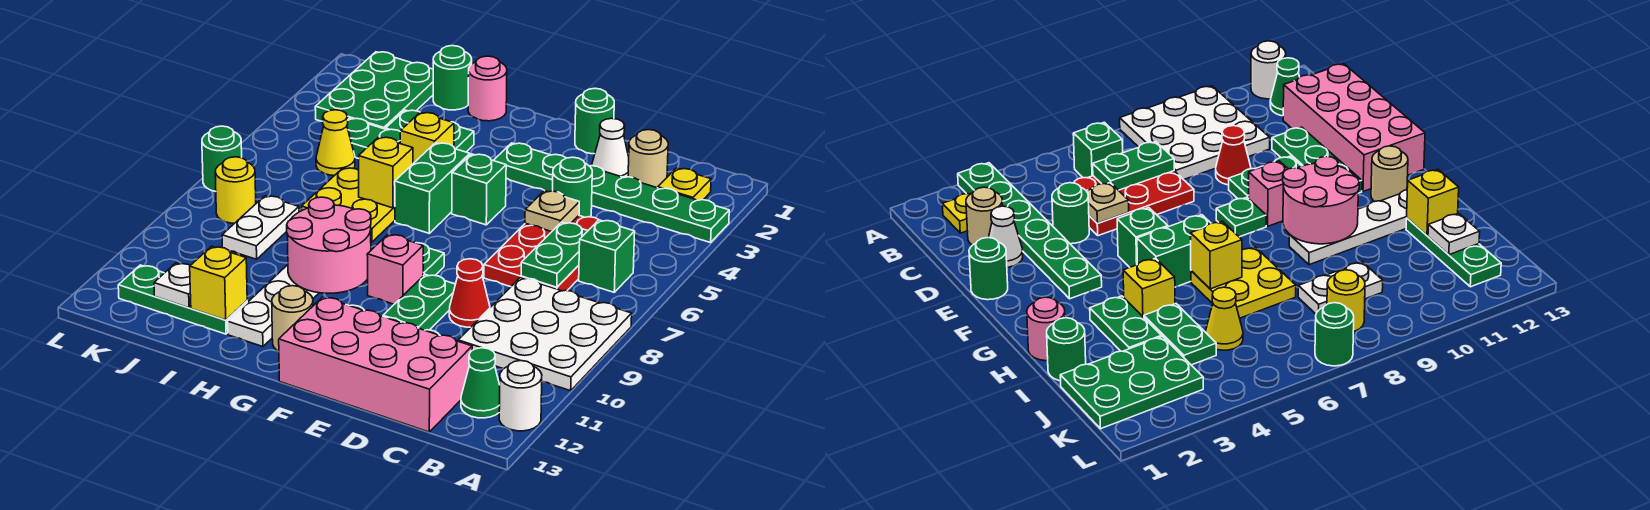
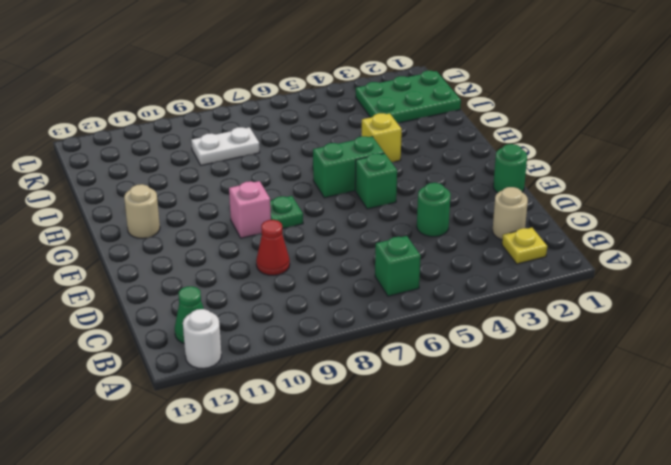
none -> green plate A3:F3 level 1
none -> white plate A8:C10 level 1
none -> red plate C5:D7 level 1
none -> pink brick C12:F13 level 1

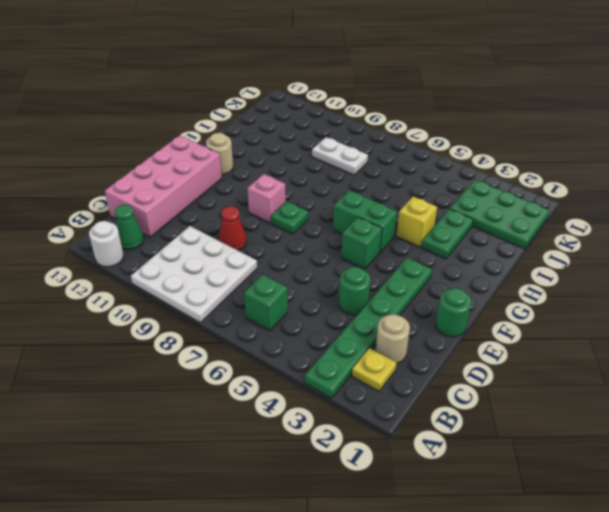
none -> red plate C5:D7 level 1
none -> white cone D2 level 1
none -> green plate D11:F11 level 1
none -> green plate E9:E10 level 1

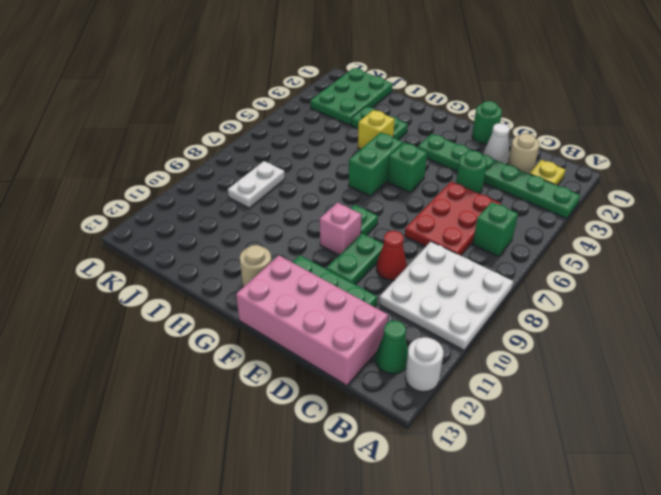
none -> pink round brick H1 level 1
none -> yellow plate H6:I7 level 1
none -> white plate H9:H12 level 1
none -> green round brick I1 level 1

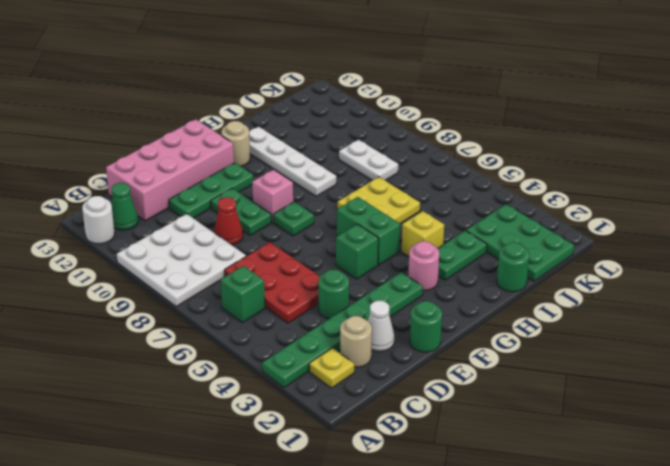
pink round brick G3 level 1 -> pink round brick H1 level 1
none -> green plate I4:J4 level 1
none -> green plate I12:K12 level 1
none -> yellow cone J5 level 1
none -> yellow round brick K8 level 1

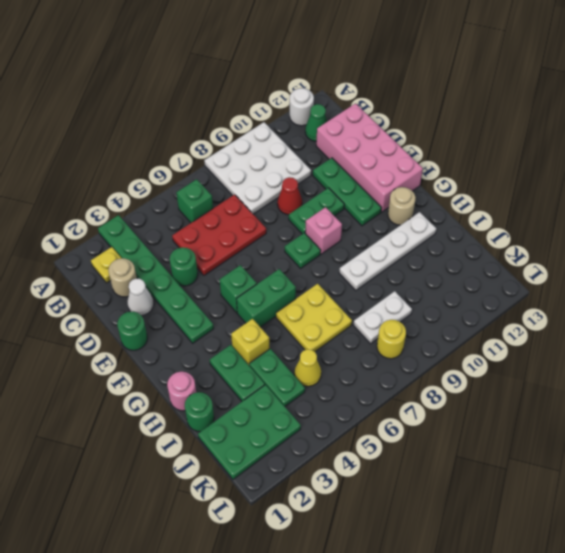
none -> green plate I12:K12 level 1
none -> green round brick L7 level 1
none -> green plate C6:C7 level 2
none -> tan plate D5 level 2

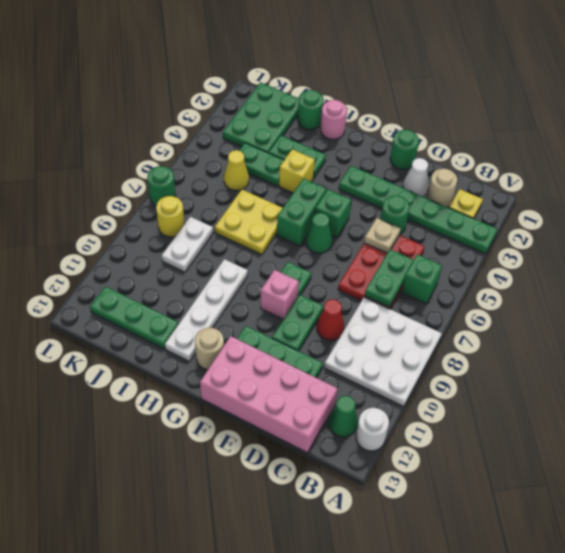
green cone F6 level 1 -> none
none -> pink round brick G9:H10 level 2
none -> yellow brick H6 level 2
none -> yellow brick I12 level 2
none -> white plate J12 level 2

